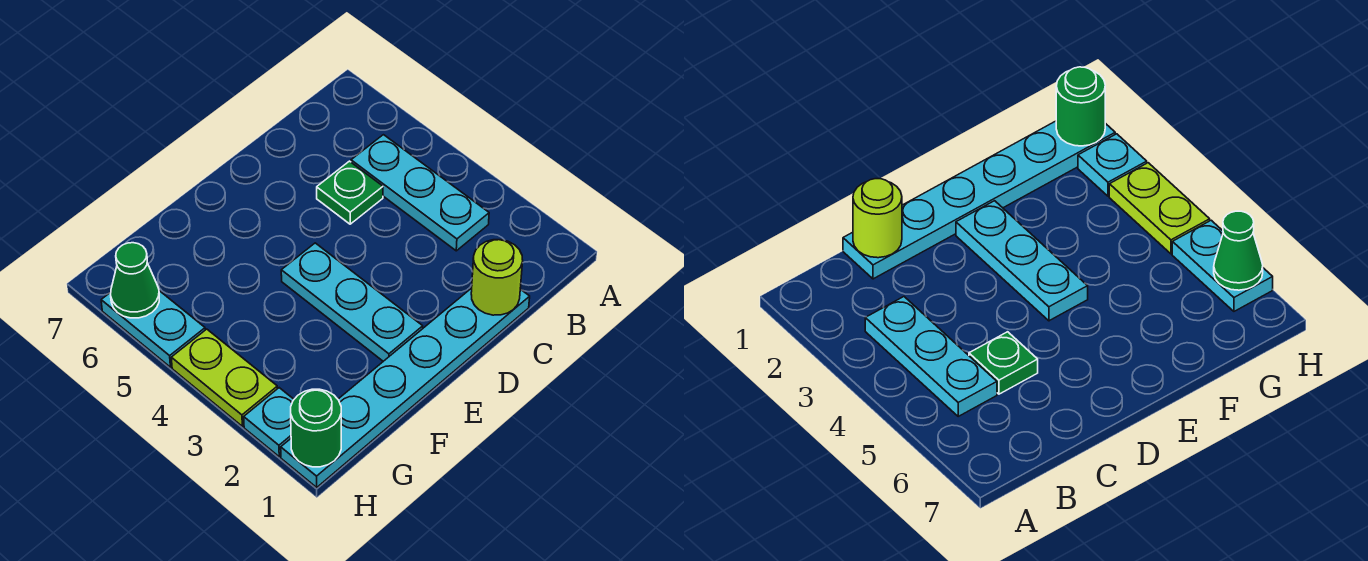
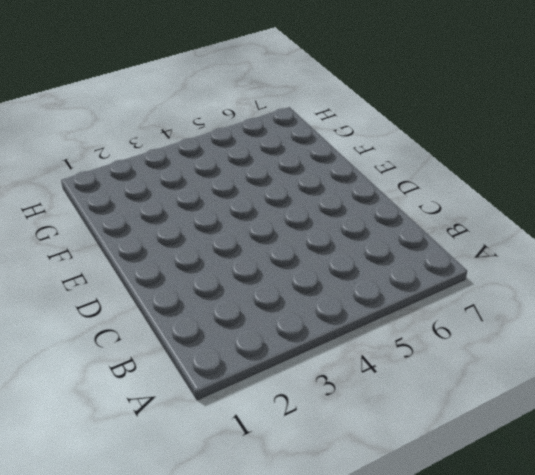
none -> cyan plate B3:B5 level 1
none -> cyan plate C1:H1 level 1

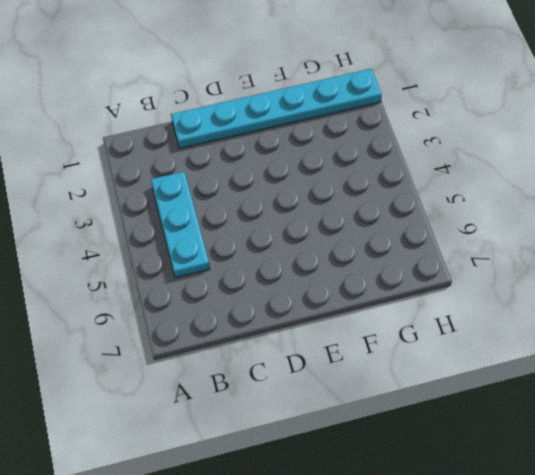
none -> green plate C5 level 1
none -> cyan plate E2:E4 level 1

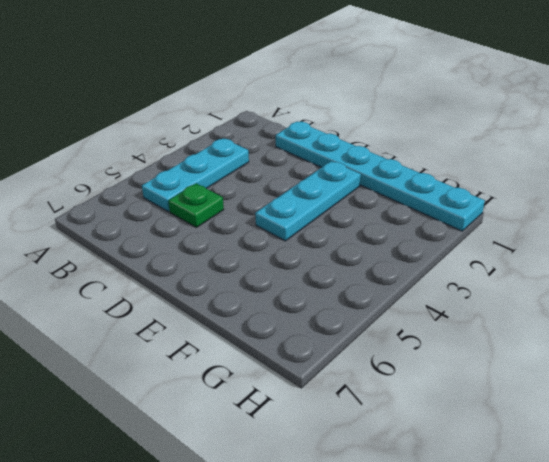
none -> cyan plate H2 level 1
none -> lime plate H3:H4 level 1

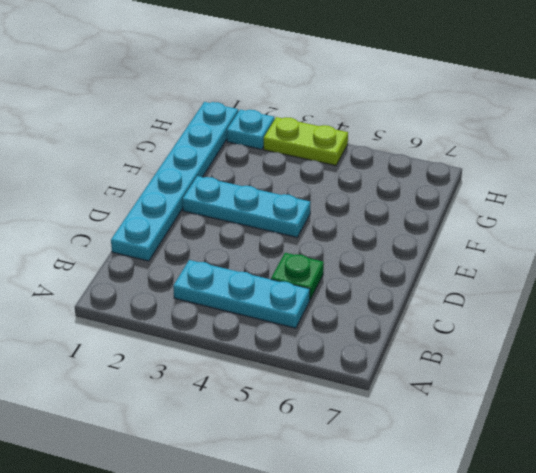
none -> cyan plate H5:H6 level 1
none -> lime round brick C1 level 2

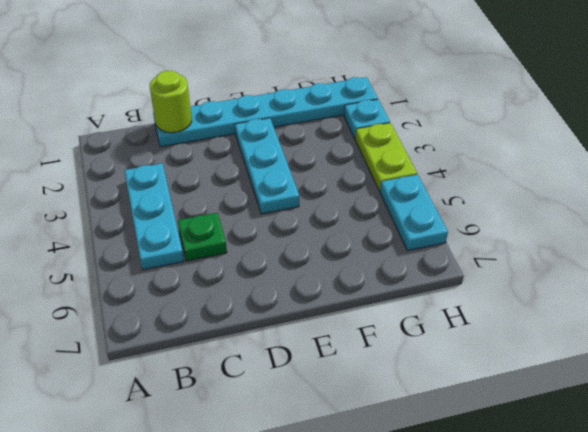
none -> green round brick H1 level 2
none -> green cone H6 level 2

